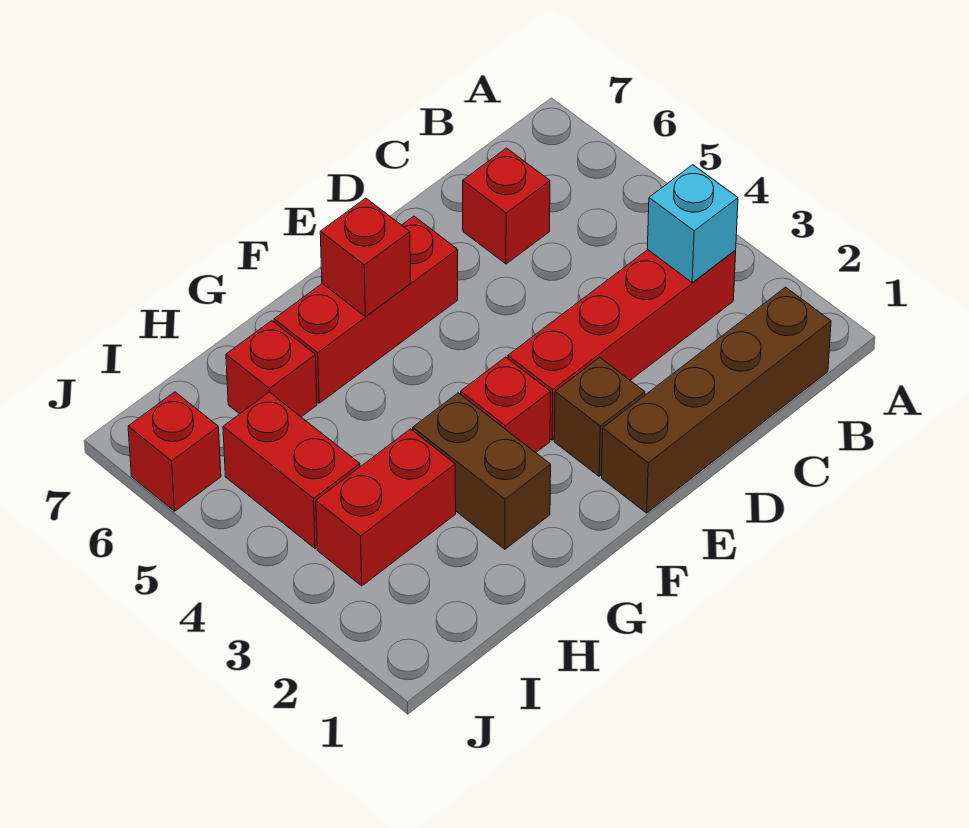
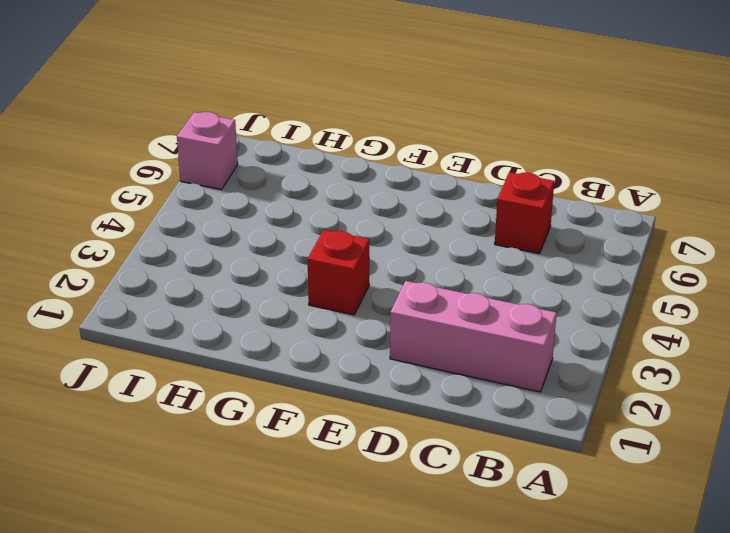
pink brick B2:D2 level 1 -> none
pink brick J6 level 1 -> red brick J6 level 1
none -> brown brick B1:E1 level 1
none -> red brick B3:E3 level 1
none -> brown brick E2 level 1

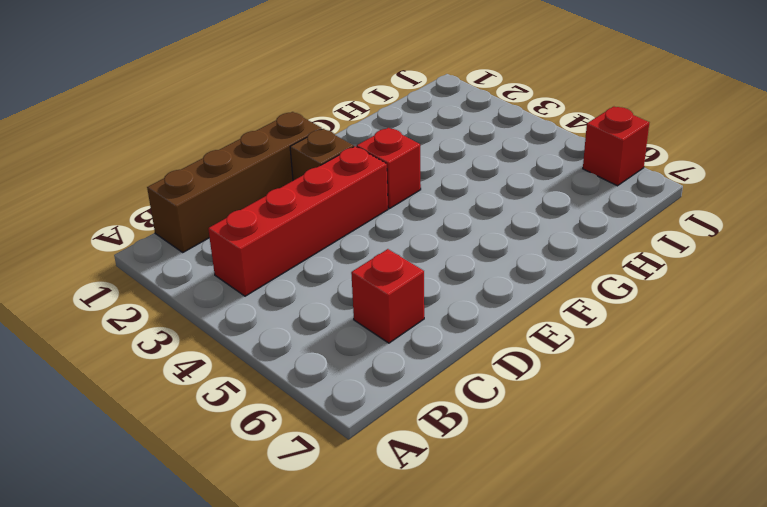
none -> red brick E6:G6 level 1
none -> brown brick G2:G3 level 1
none -> red brick H3:I3 level 1

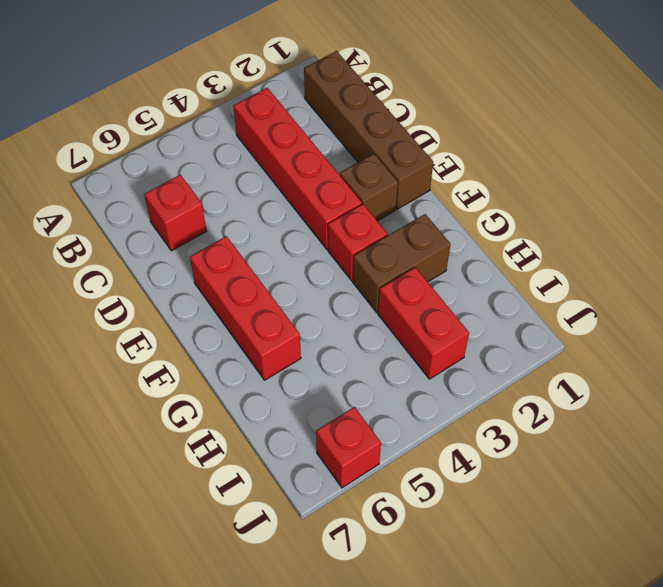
none -> red brick H6 level 1
none -> red brick I4:I5 level 1
none -> cyan brick B3 level 2

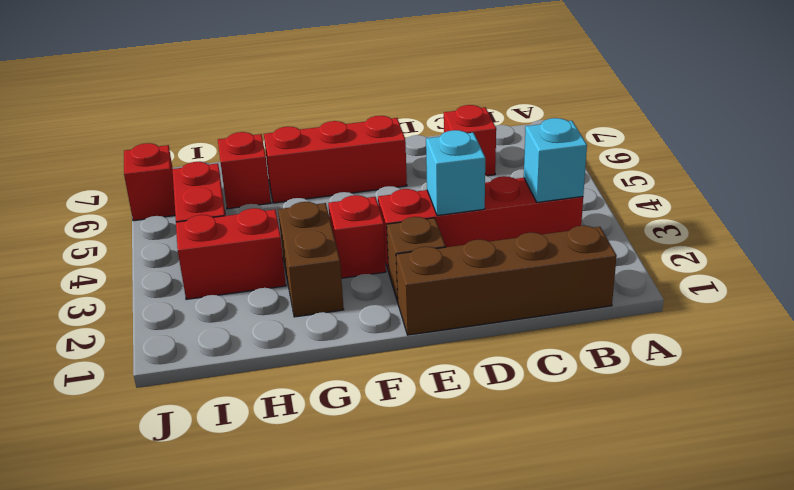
cyan brick D3 level 2 -> none
none -> red brick F6 level 2

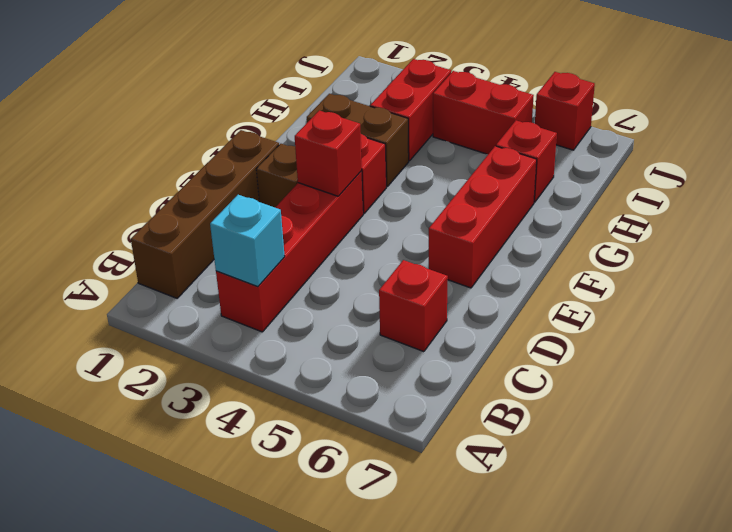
red brick E3 level 2 -> red brick F6 level 2

